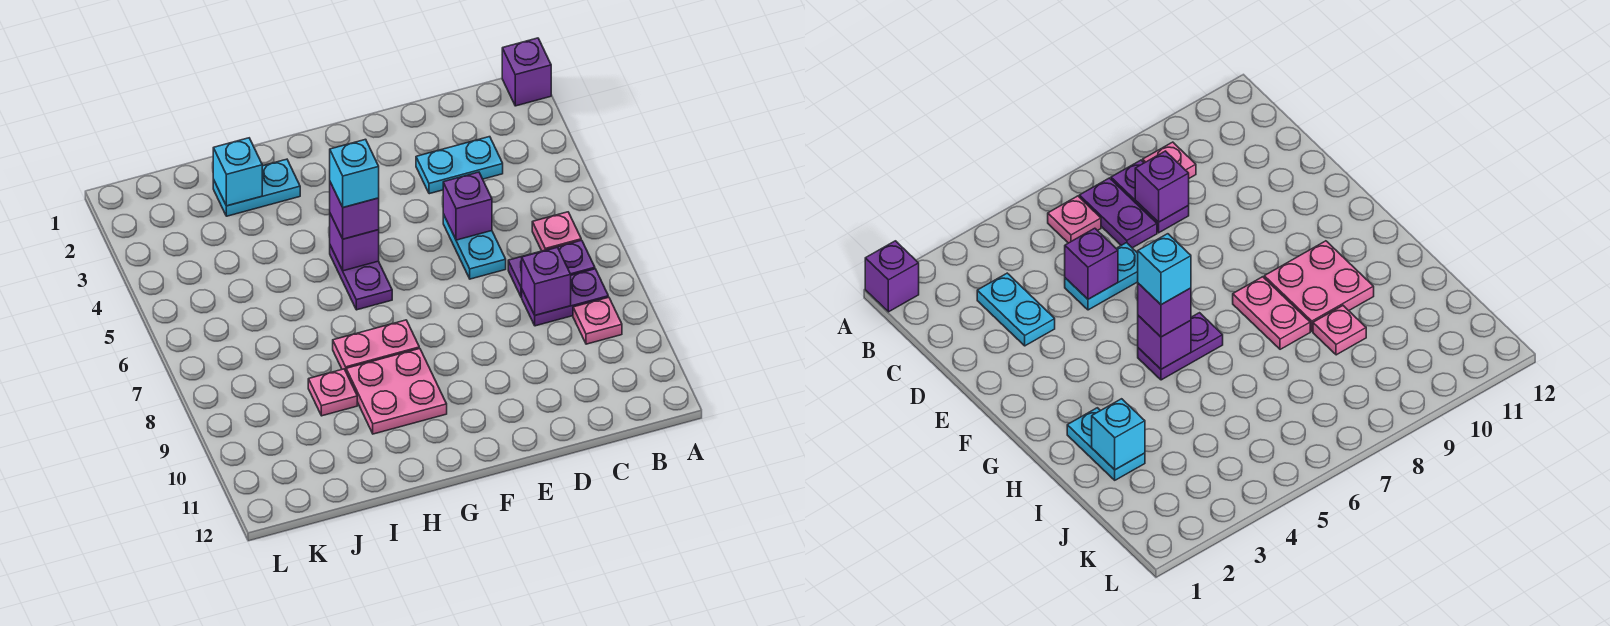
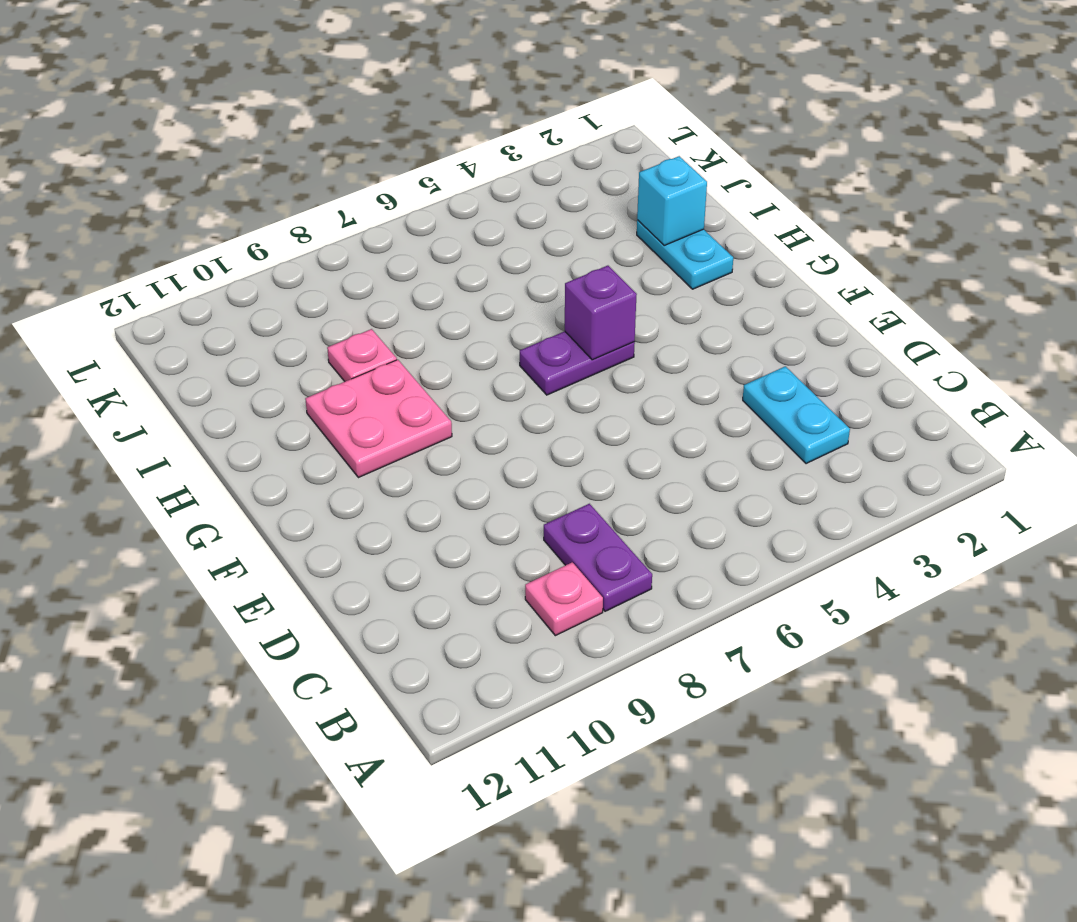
none -> purple brick A1 level 1
none -> pink plate B6 level 1
none -> purple plate B7:C7 level 1

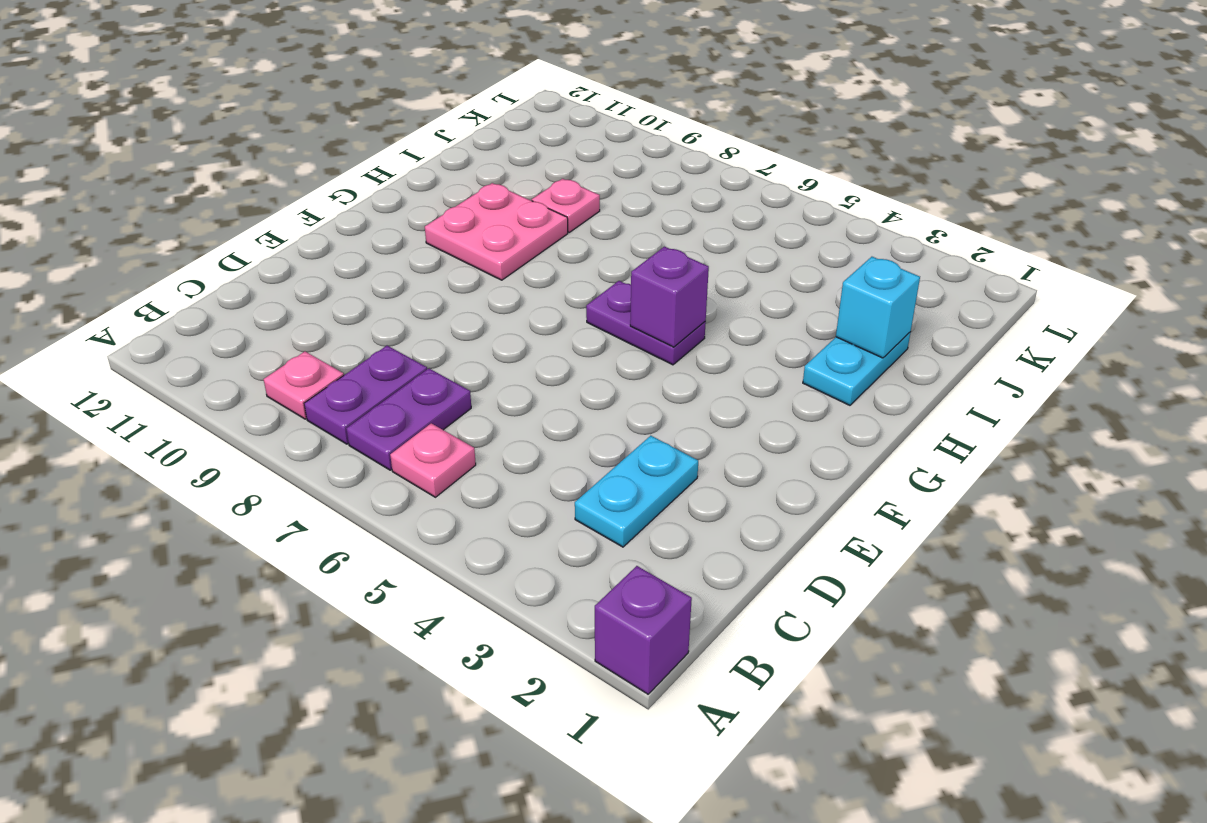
none -> cyan plate D5:D6 level 1
none -> pink plate G8:H8 level 1
none -> purple brick C8 level 2

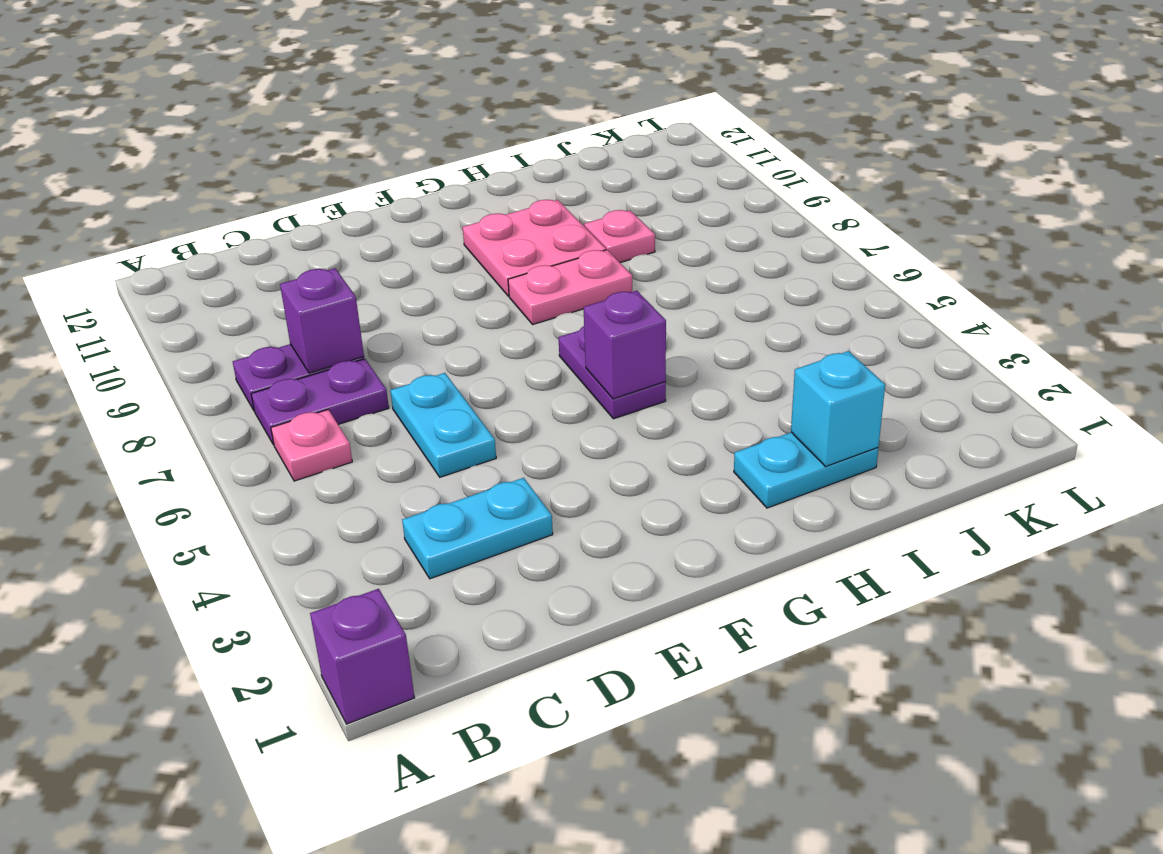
none -> pink plate B9 level 1
none -> purple brick D5 level 2
none -> purple brick G5 level 3

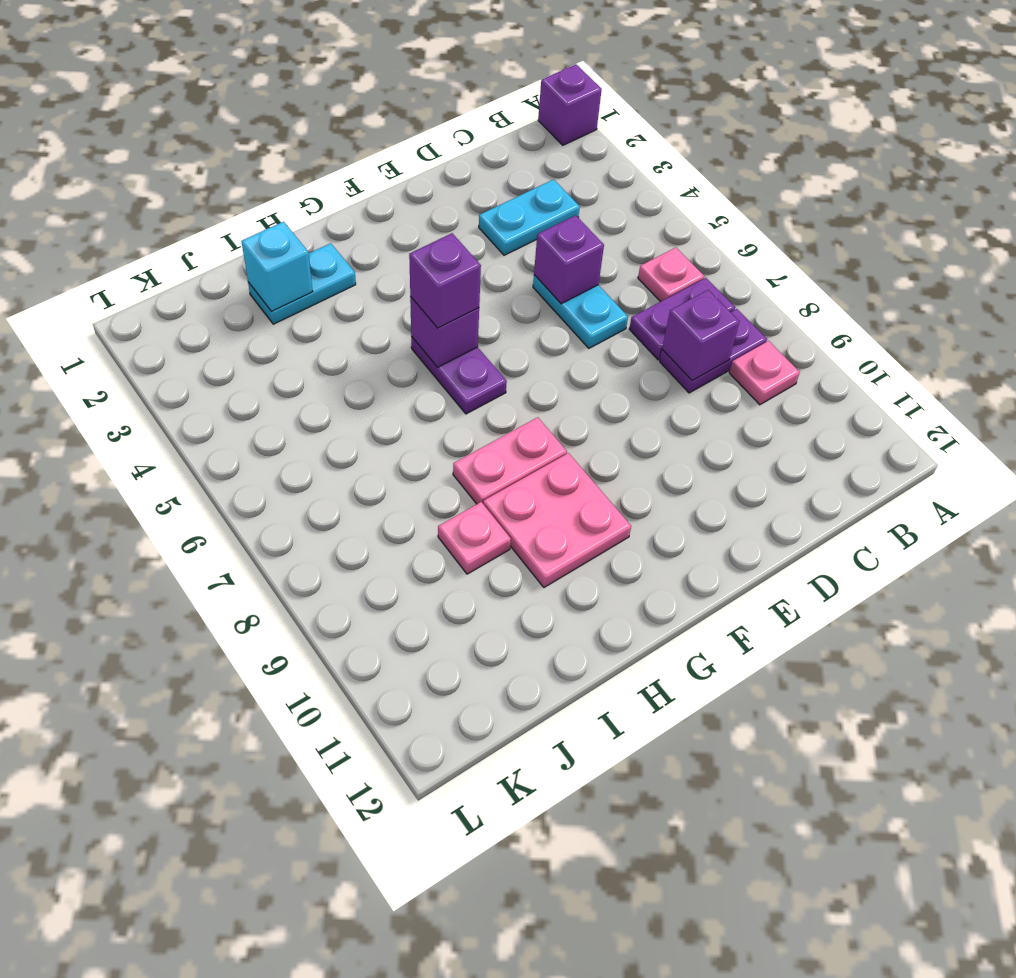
none -> cyan brick G5 level 4

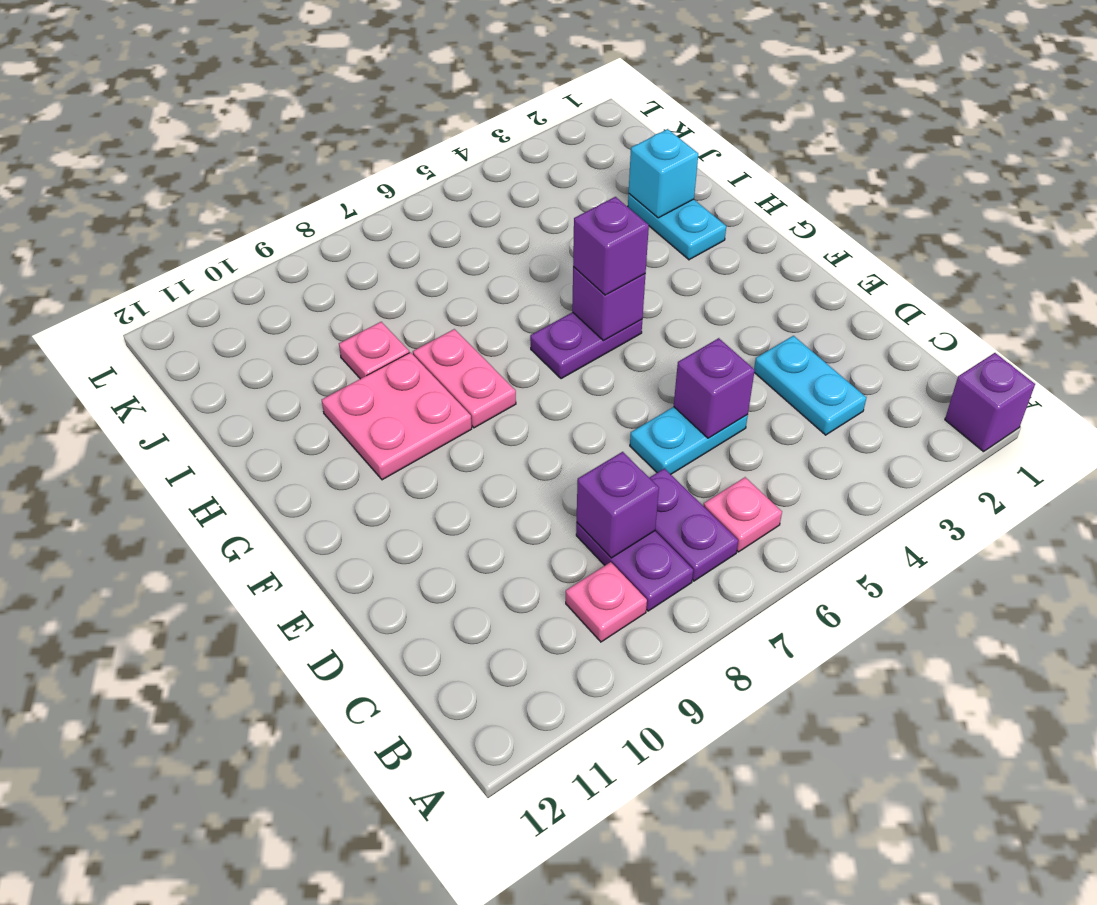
none -> cyan brick G5 level 4

